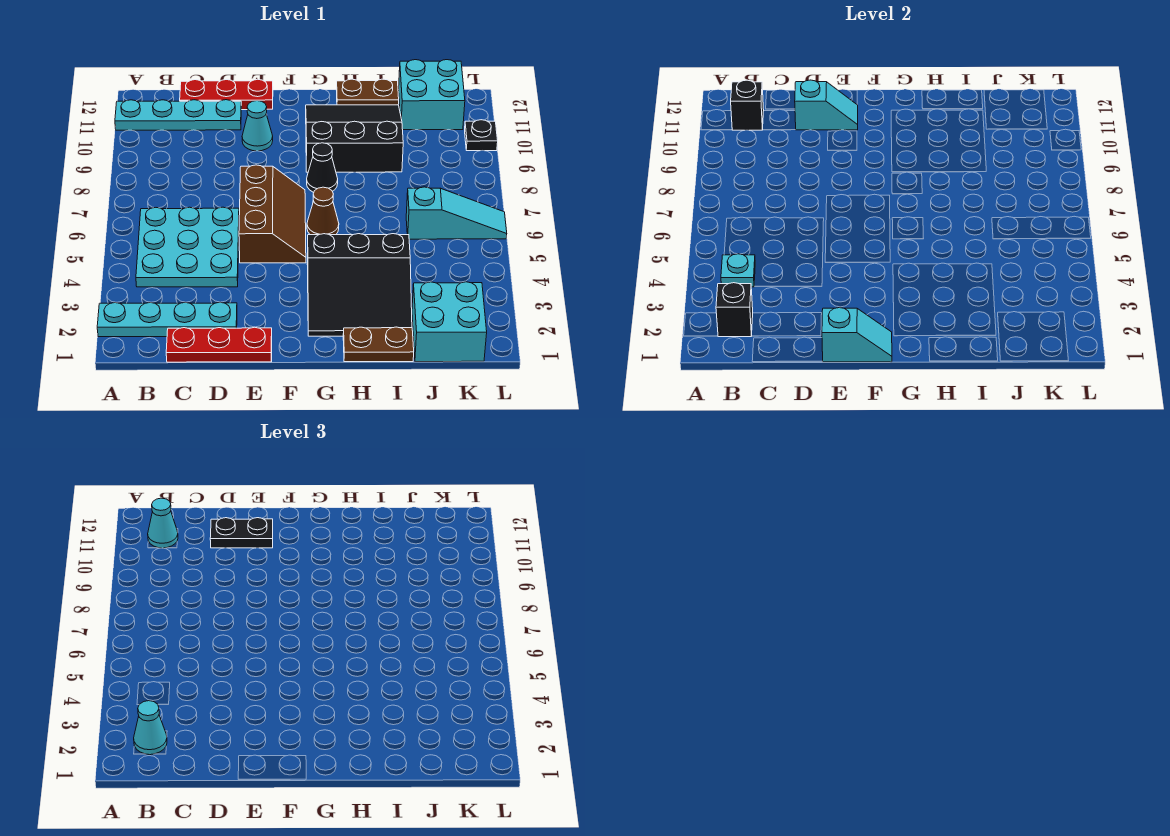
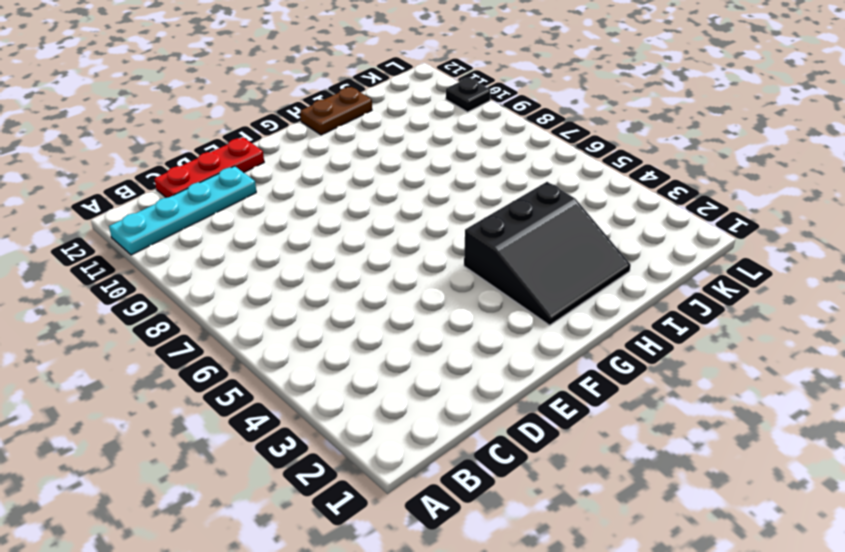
none -> cyan plate A2:D2 level 1
none -> cyan plate B4:D6 level 1
none -> red plate C1:E1 level 1

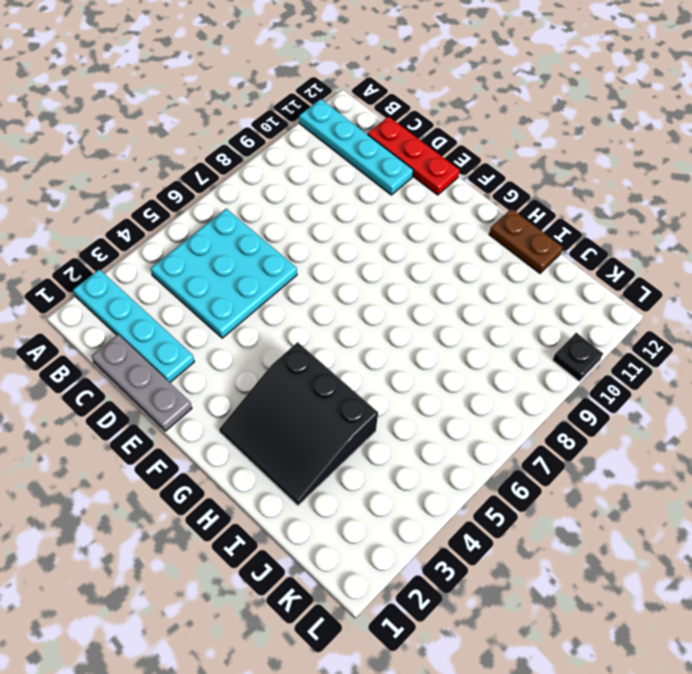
grey plate C1:E1 level 1 -> red plate C1:E1 level 1
none -> brown slope E5:F7 level 1 top E
none -> cyan cone E10 level 1
none -> brown cone G6 level 1

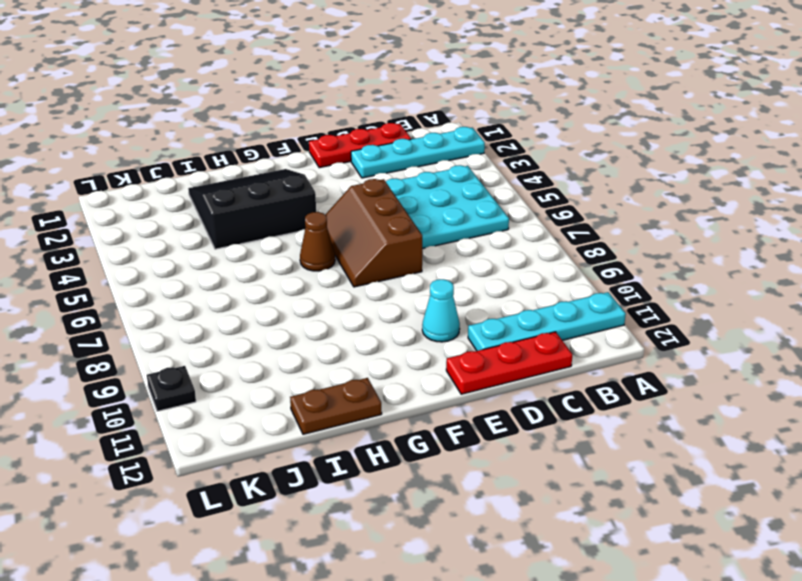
none -> black cone G8 level 1
none -> black slope G9:I11 level 1 top 9
none -> brown plate H1:I1 level 1

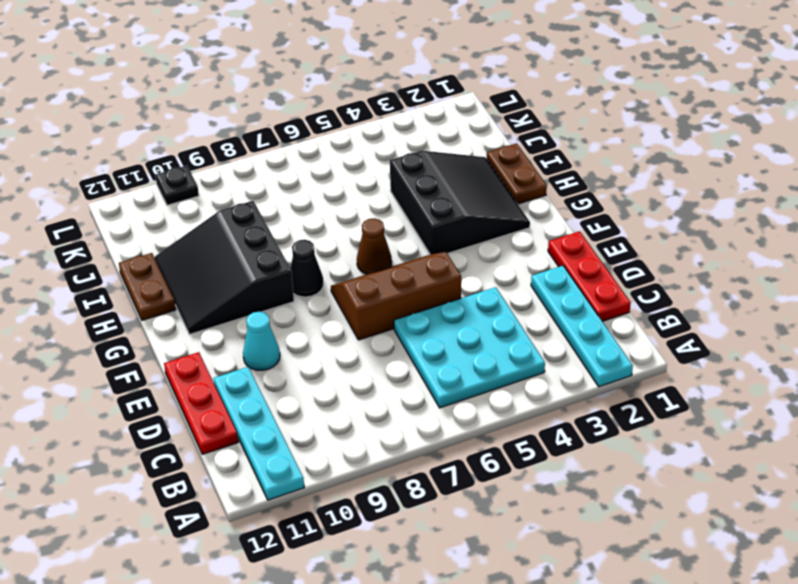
none -> cyan brick J1:K2 level 1
none -> cyan slope J6:L6 level 1 top J
none -> cyan brick J11:K12 level 1

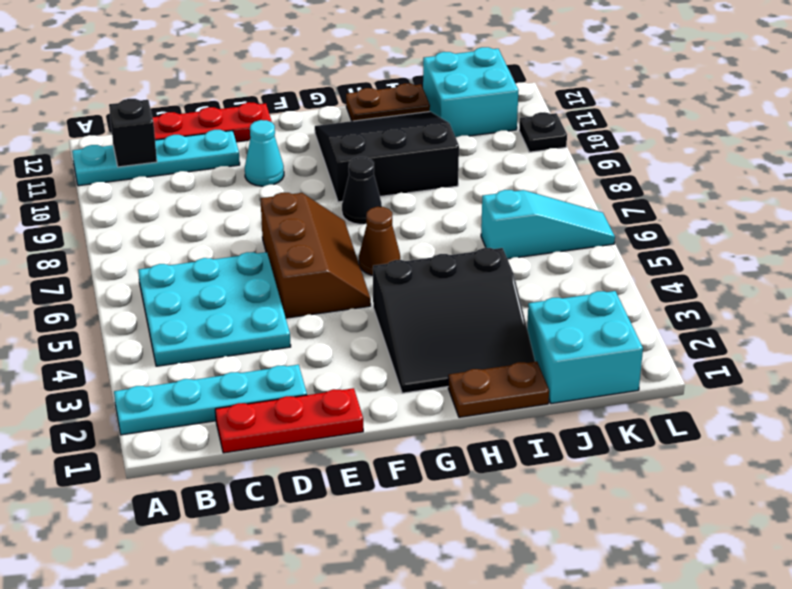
none -> black brick B2 level 2
none -> cyan plate B4 level 2
none -> cyan slope D11:E11 level 2 top D

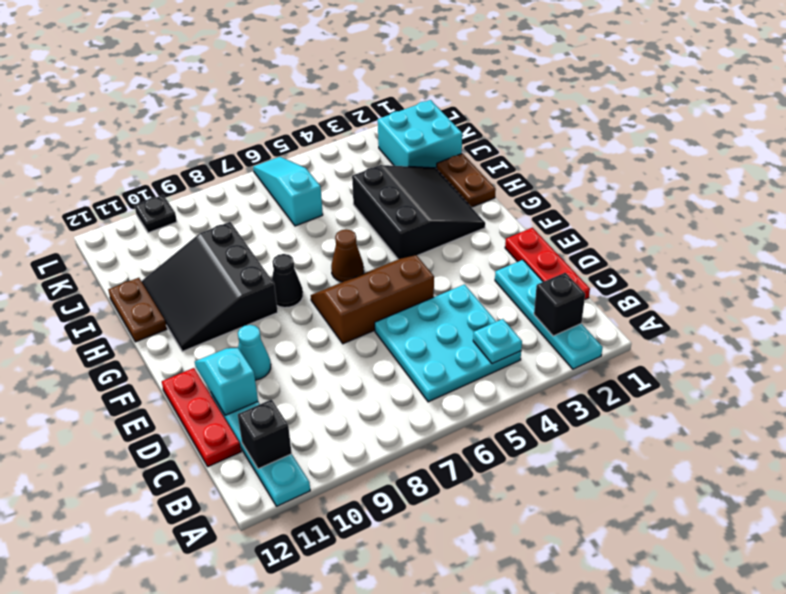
none -> cyan brick J11:K12 level 1
none -> cyan slope E1:F1 level 2 top E
none -> cyan cone B2 level 3

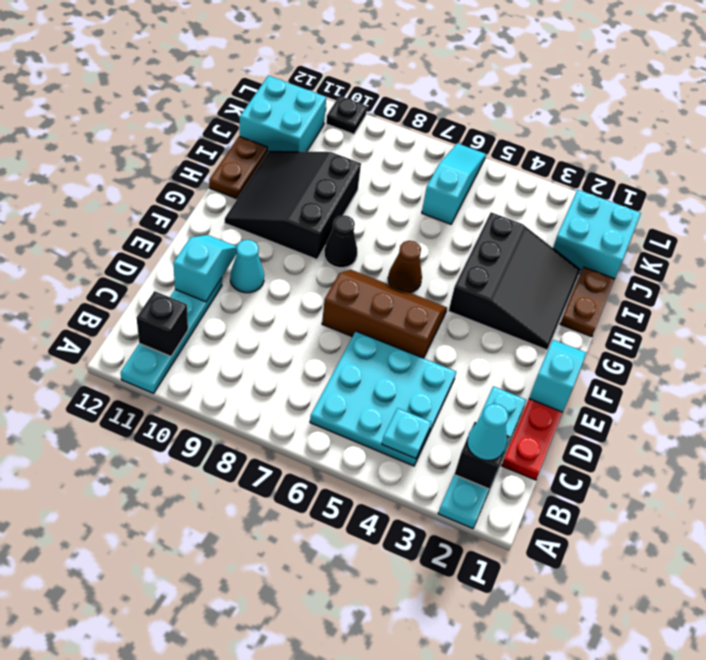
none -> red plate C12:E12 level 1
none -> cyan cone B11 level 3
none -> black plate D11:E11 level 3

